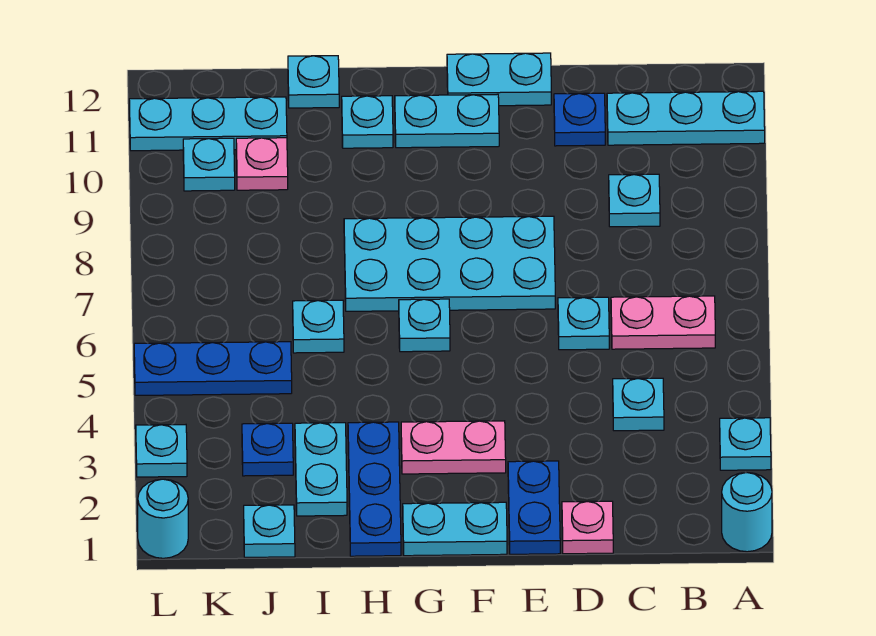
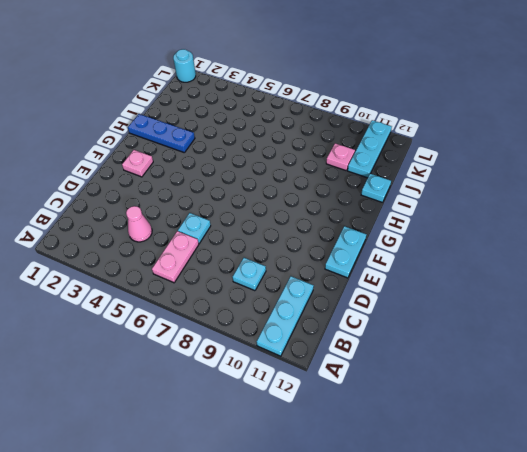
pink cone C4 level 1 -> cyan plate C4 level 1
pink plate F2 level 1 -> pink plate D1 level 1
none -> cyan round brick A1 level 1
none -> cyan plate A3 level 1
none -> blue plate D11 level 1

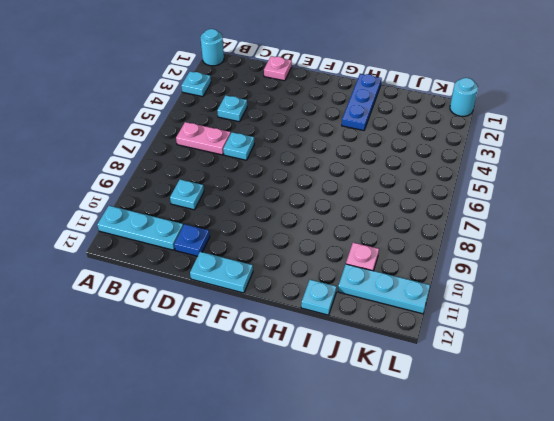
none -> blue plate E1:E2 level 1
none -> cyan plate E7:H8 level 1
none -> cyan plate F1:G1 level 1

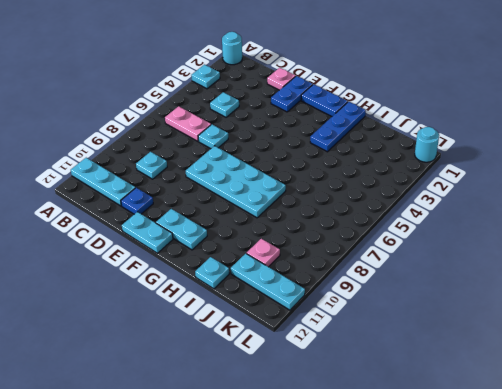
blue plate F1:G1 level 1 -> cyan plate F1:G1 level 1
none -> pink plate F3:G3 level 1
none -> cyan plate G6 level 1
none -> cyan plate H11 level 1

